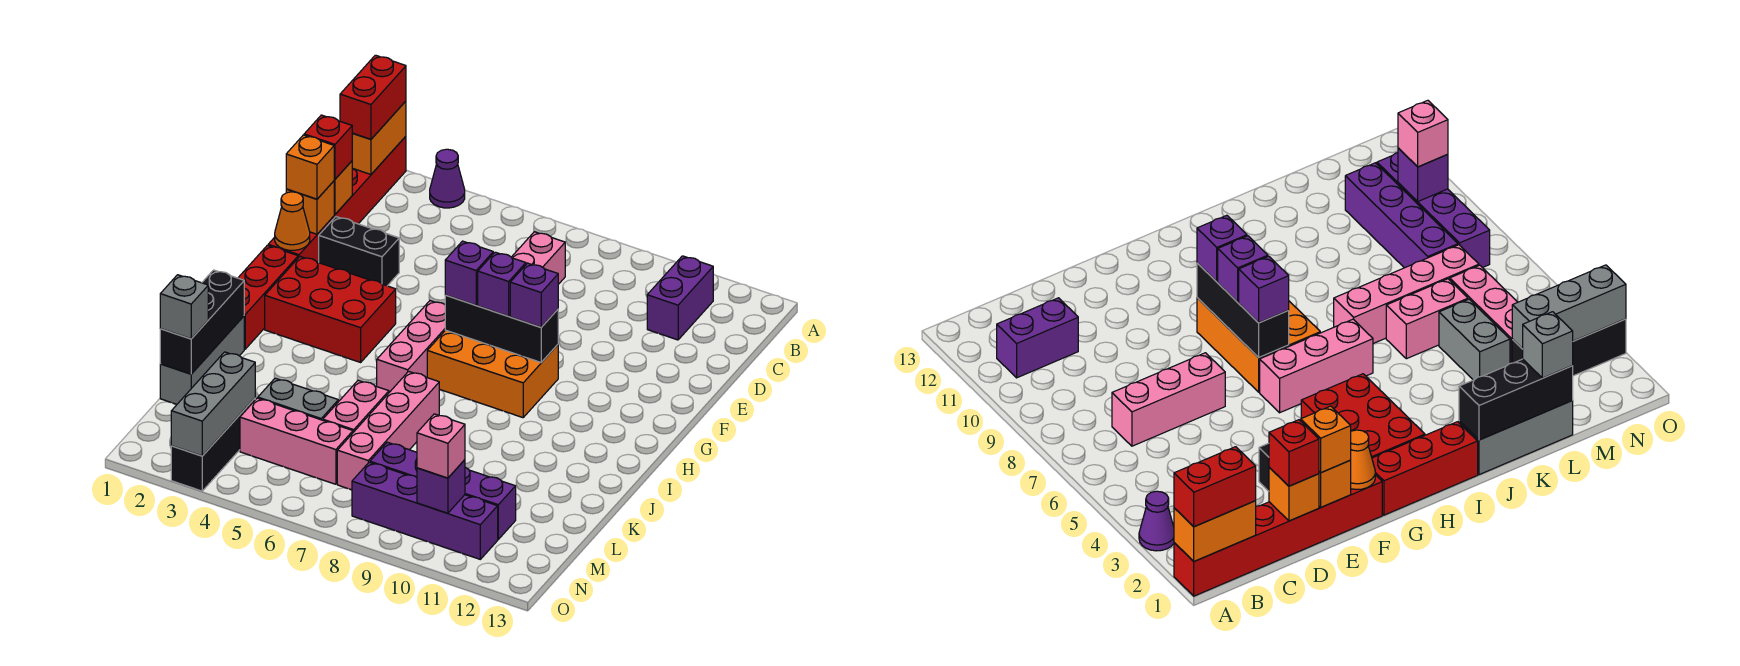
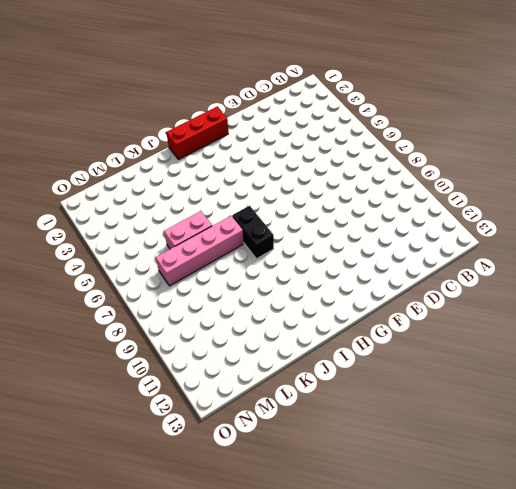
black brick I7:I8 level 1 -> black brick E2:E3 level 1
none -> red brick A1:F1 level 1
none -> purple cone A3 level 1
none -> purple brick B11:C11 level 1
none -> pink brick C7:E7 level 1

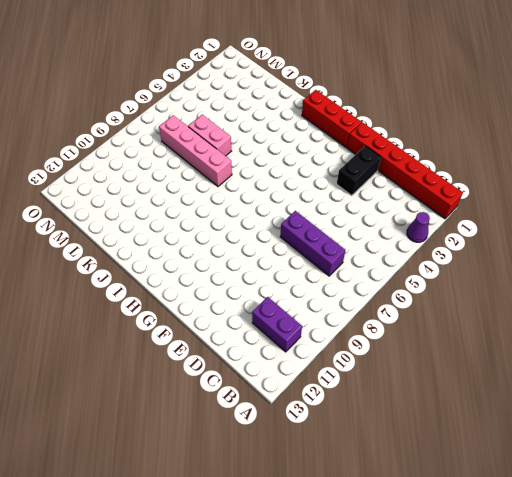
purple brick C7:E7 level 1 -> pink brick C7:E7 level 1
none -> red brick G2:H4 level 1
none -> pink brick G6:I6 level 1
none -> orange brick G7:H9 level 1
none -> grey brick J1:L1 level 1

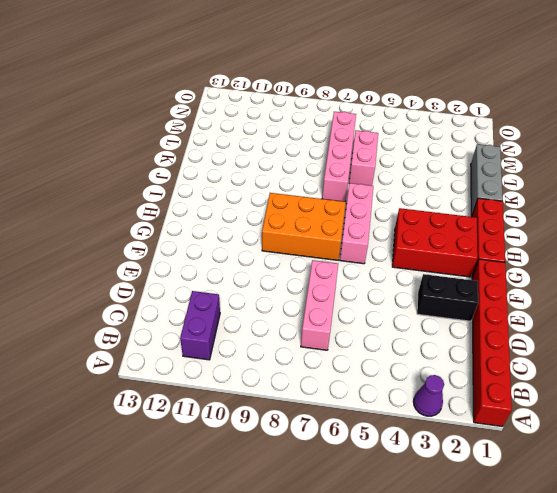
none -> grey brick L4:L5 level 1
none -> black brick M3:O3 level 1
none -> pink brick M4:M6 level 1
none -> purple brick M8:M11 level 1

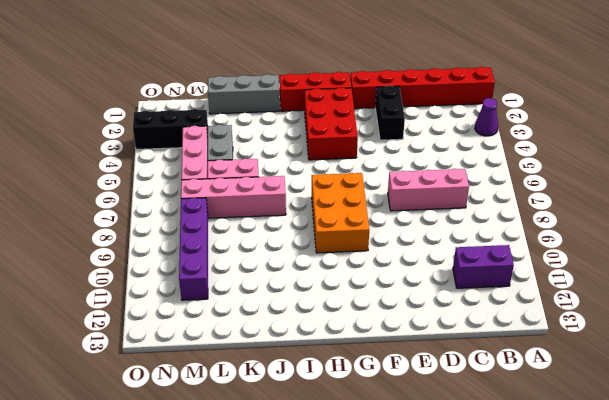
none -> pink brick G6:I6 level 1
none -> purple brick N8:N11 level 1
none -> orange brick A1:B1 level 2
none -> orange brick D1 level 2

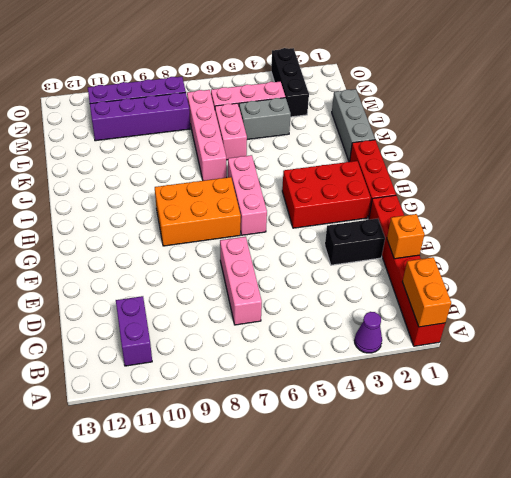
none -> orange brick E1 level 2
none -> orange cone F1 level 2
none -> black brick G7:G9 level 2
none -> black brick J1:L1 level 2

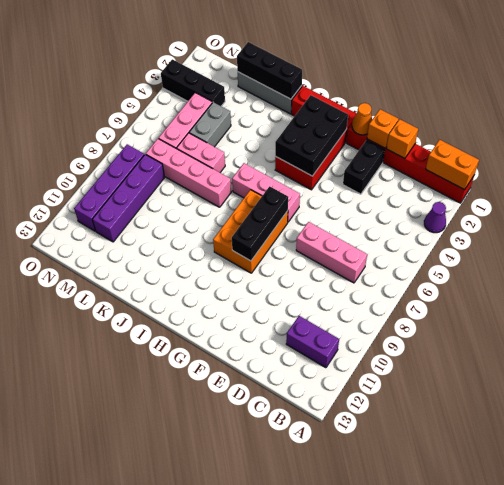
black brick G2:H4 level 2 -> none
none -> grey brick M3:O3 level 2
none -> purple brick N10 level 2
none -> red brick A1:B1 level 3
none -> red brick D1 level 3

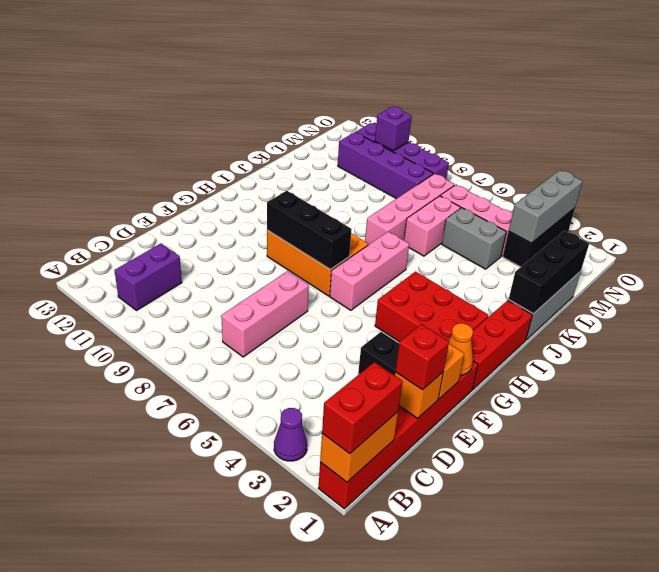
none -> orange brick E1 level 3
none -> purple brick G7 level 3
none -> purple brick G8 level 3
none -> purple brick G9 level 3

